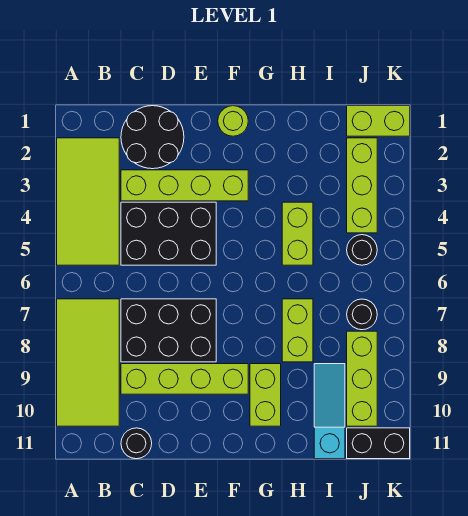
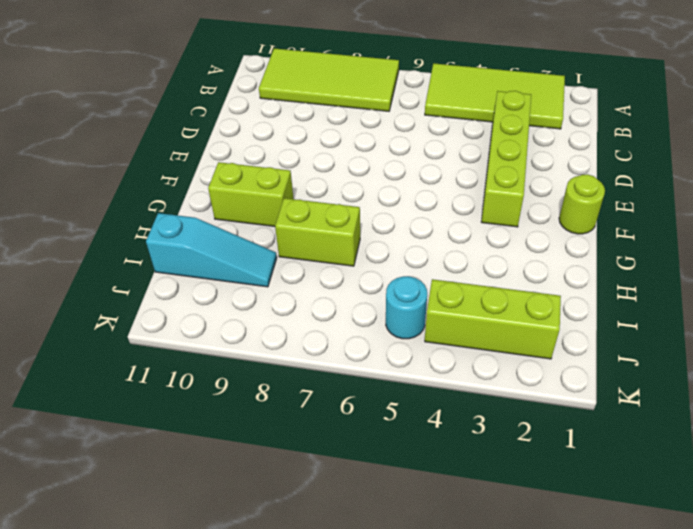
cyan round brick J5 level 1 -> black round brick J5 level 1
none -> black round brick C1:D2 level 1
none -> black brick C4:E5 level 1
none -> black brick C7:E8 level 1

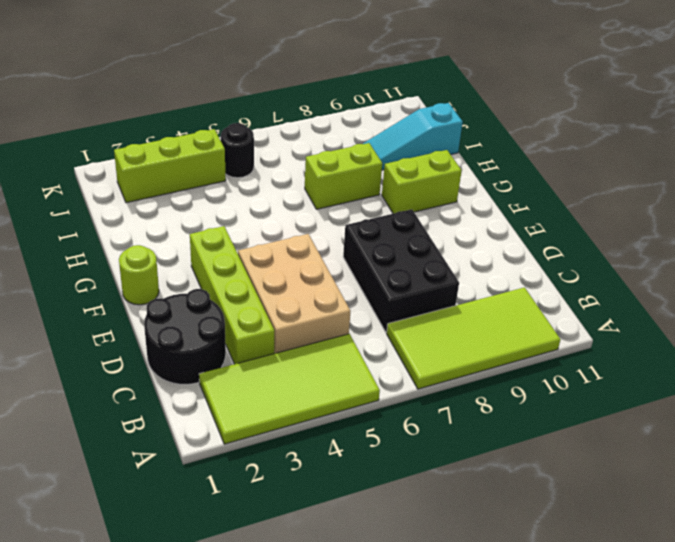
tan brick C4:E5 level 1 -> black brick C4:E5 level 1
none -> lime brick C9:F9 level 1
none -> black round brick C11 level 1
none -> lime brick H4:H5 level 1

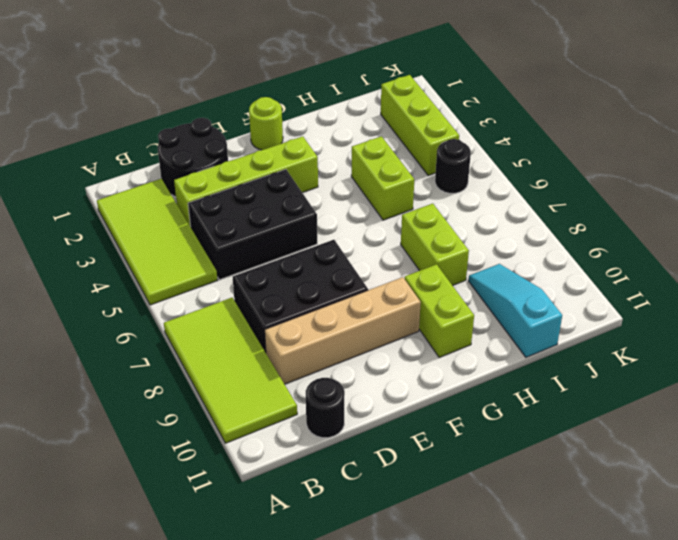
tan brick C9:F9 level 1 -> lime brick C9:F9 level 1
none -> lime brick J1:K1 level 1
none -> black round brick J7 level 1
none -> lime brick J8:J10 level 1

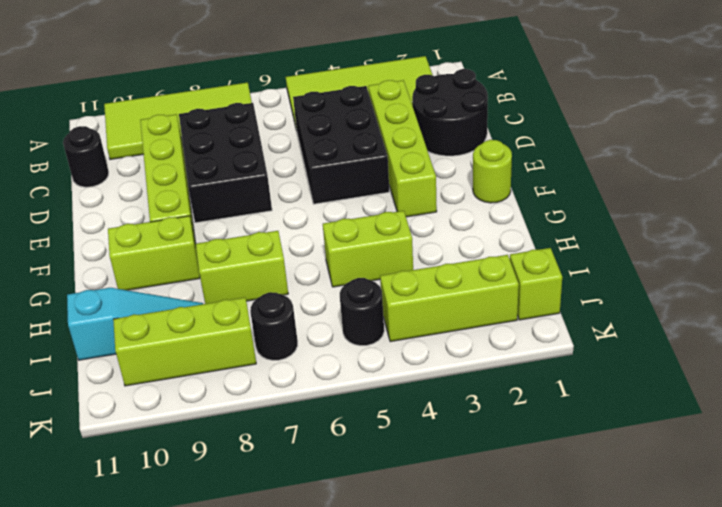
lime brick J1 level 1 -> lime brick J1:K1 level 1
none -> black brick J11:K11 level 1

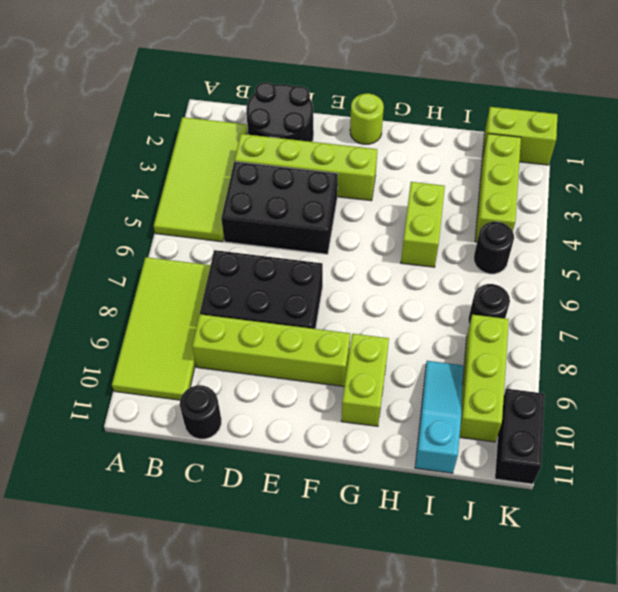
black brick K10:K11 level 1 -> black brick J11:K11 level 1
none -> lime brick H7:H8 level 1

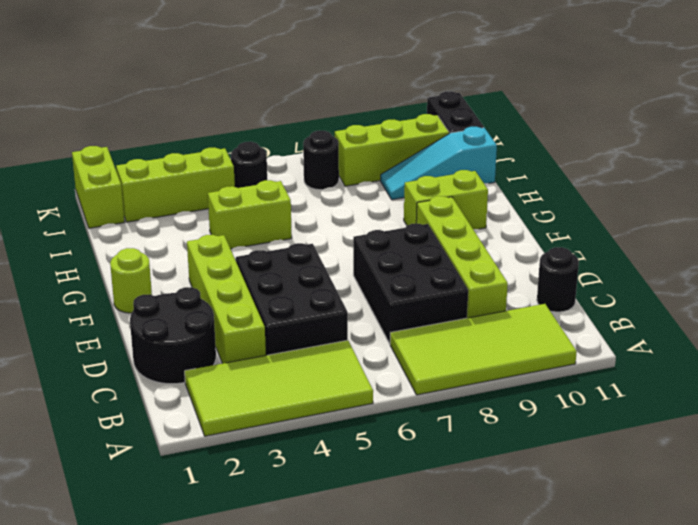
none -> lime brick H7:H8 level 1

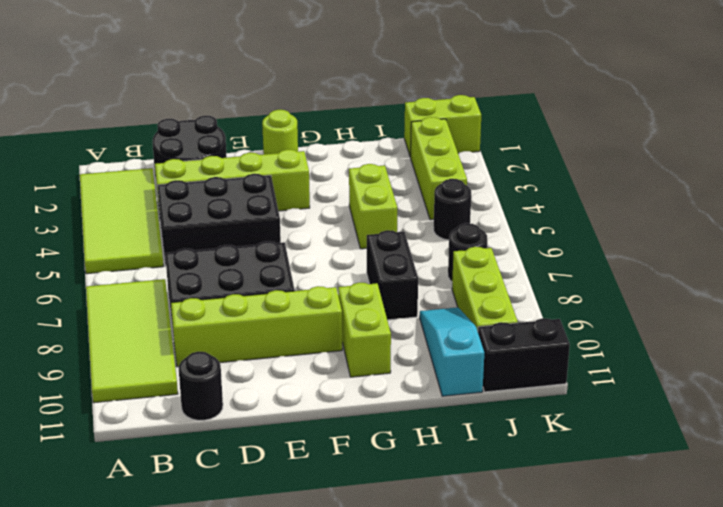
black brick H7:H8 level 1 -> lime brick H7:H8 level 1

